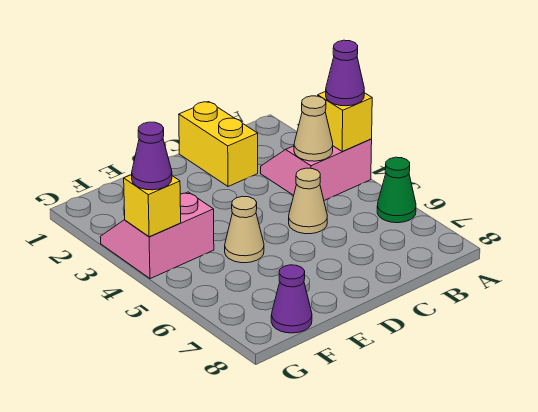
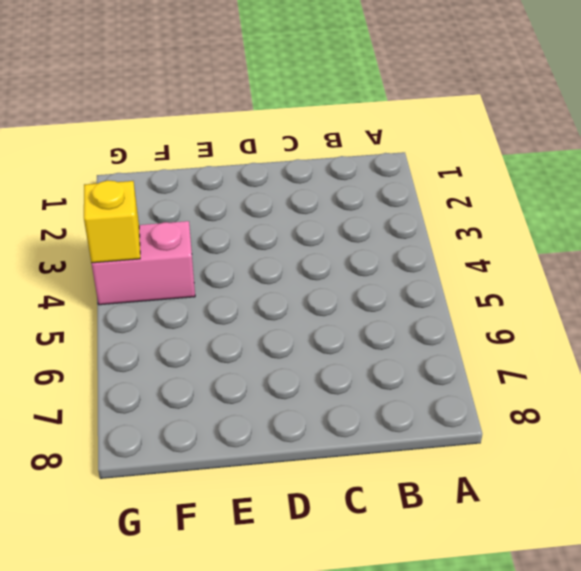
none -> pink slope A3:B4 level 1 top 4
none -> green cone A6 level 1
none -> yellow brick C1:C2 level 1

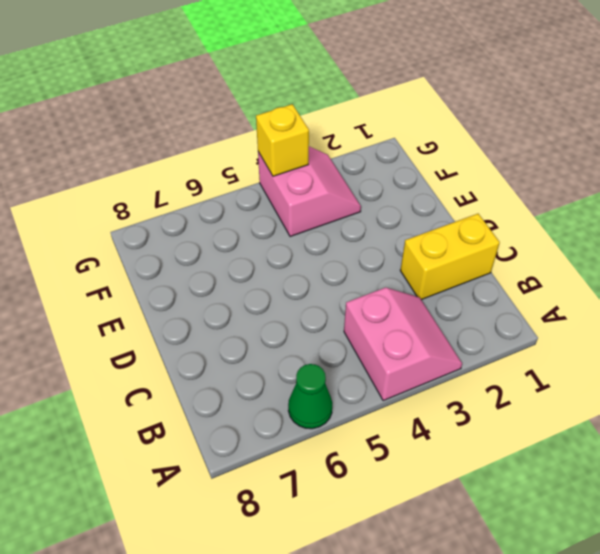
none -> tan cone C5 level 1
none -> tan cone E5 level 1
none -> purple cone F8 level 1

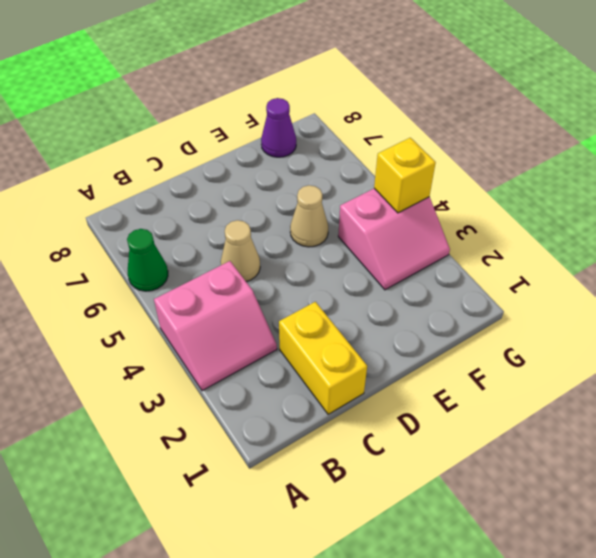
none -> yellow brick A4 level 2
none -> tan cone B4 level 2
none -> purple cone A4 level 3

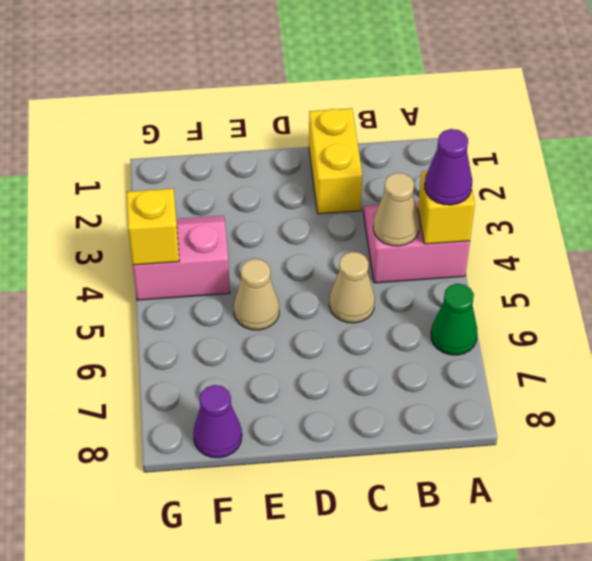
none -> purple cone G4 level 3

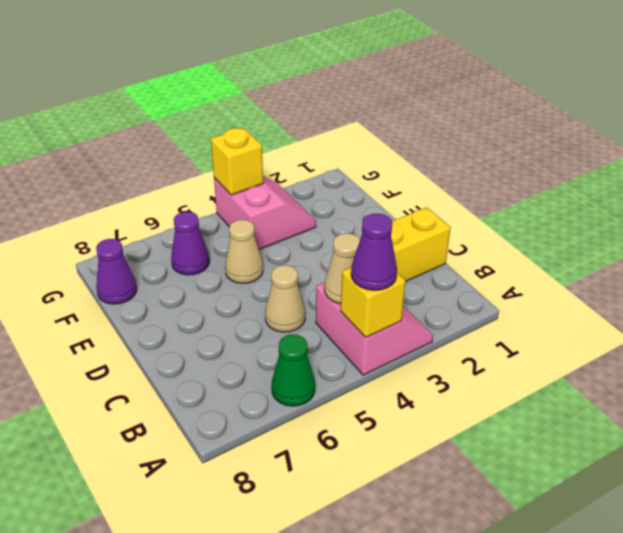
purple cone F6 level 1 -> purple cone G4 level 3

